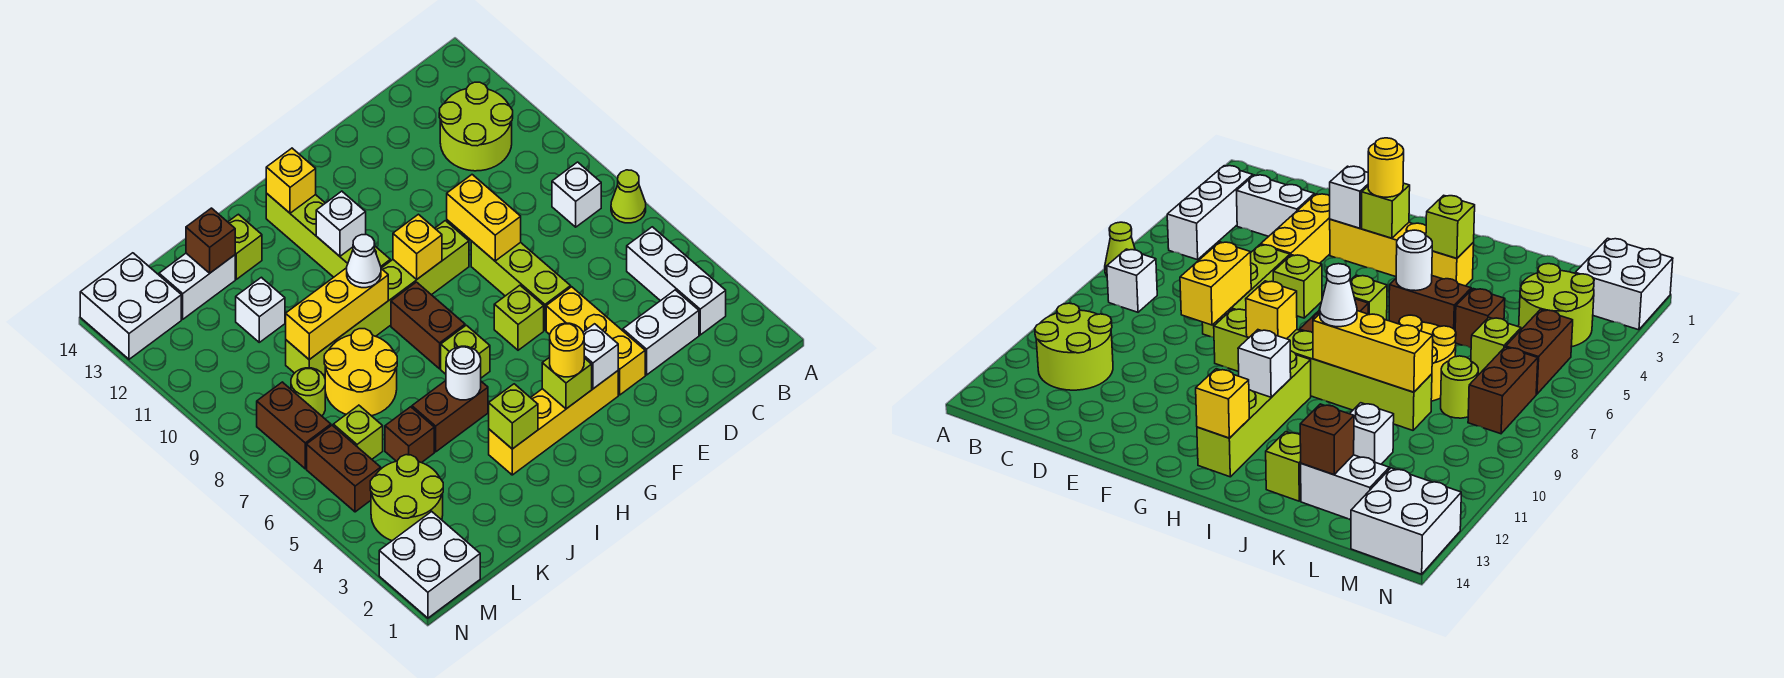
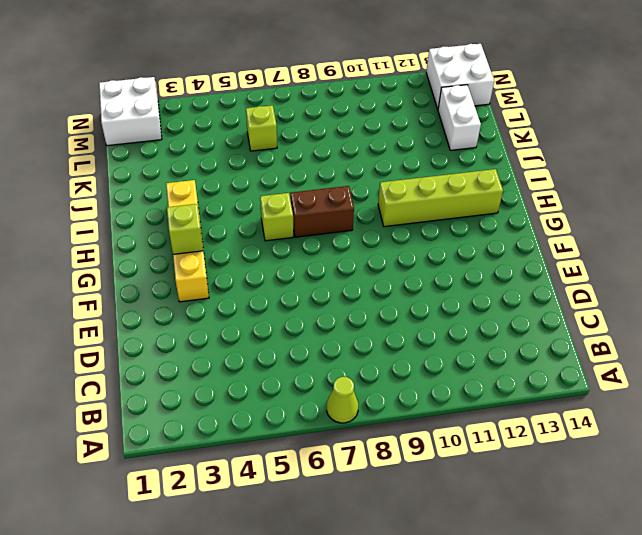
none -> white brick B3:B5 level 1
none -> white brick B8 level 1
none -> lime round brick B11:C12 level 1
none -> white brick C3:D3 level 1

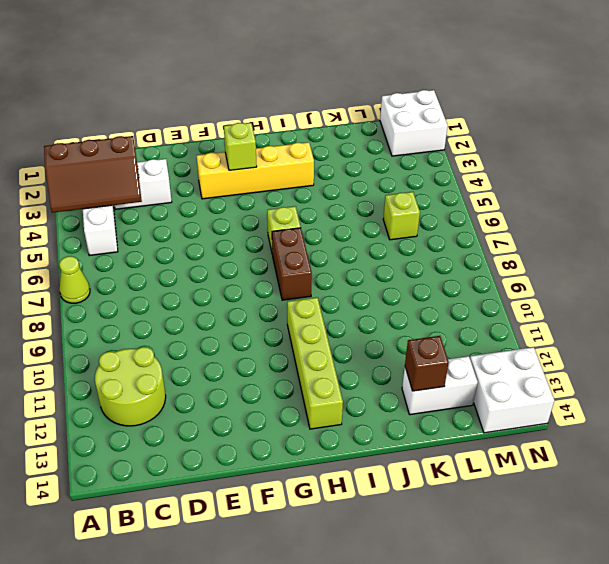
brown slope A3:C4 level 2 top 3 -> none
none -> white brick B8 level 1
none -> yellow brick E3:E5 level 1
none -> lime brick E6:E8 level 1
none -> lime brick F6 level 1

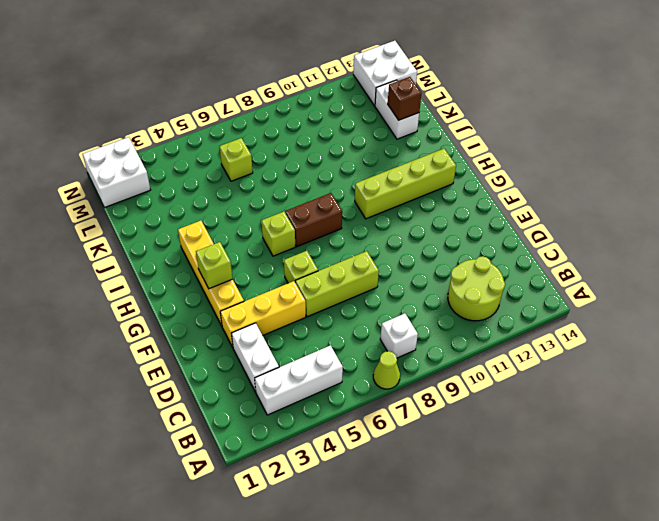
none -> lime brick F9:K9 level 1
none -> brown brick I5:J5 level 1
none -> yellow round brick J7:K8 level 1
none -> lime brick J13 level 1

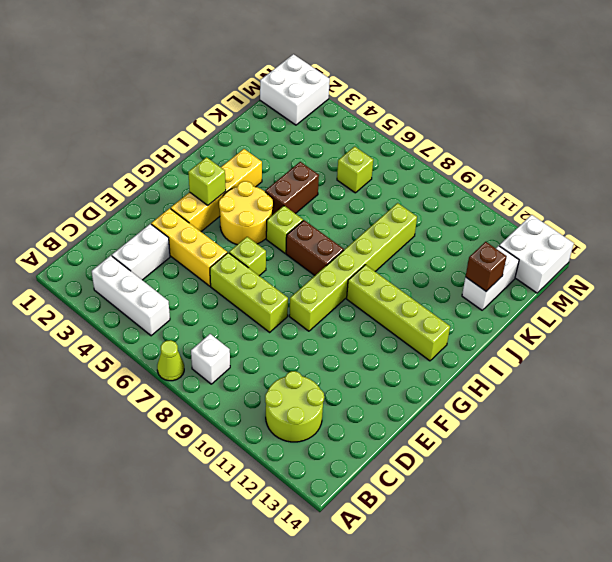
yellow round brick G4:H5 level 1 -> yellow round brick J7:K8 level 1
none -> lime brick J13 level 1
none -> brown brick K5 level 1
none -> white brick K11 level 1
none -> lime round brick L3:M4 level 1

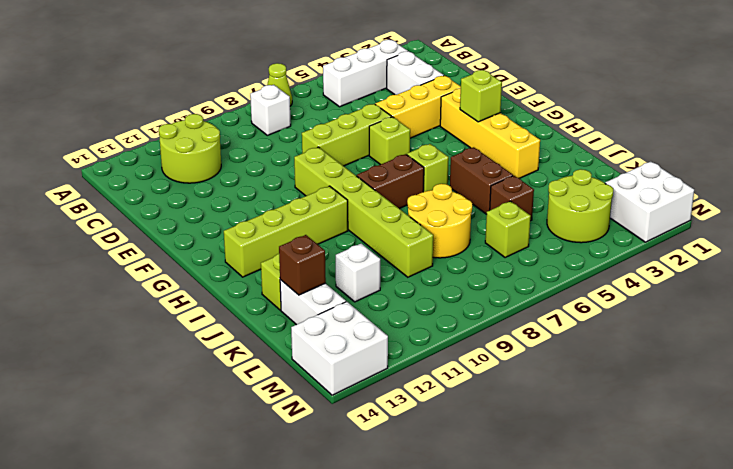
none -> lime round brick L8 level 1
none -> brown brick M5:M6 level 1
none -> brown brick M7:M8 level 1
none -> yellow brick E8:E9 level 2

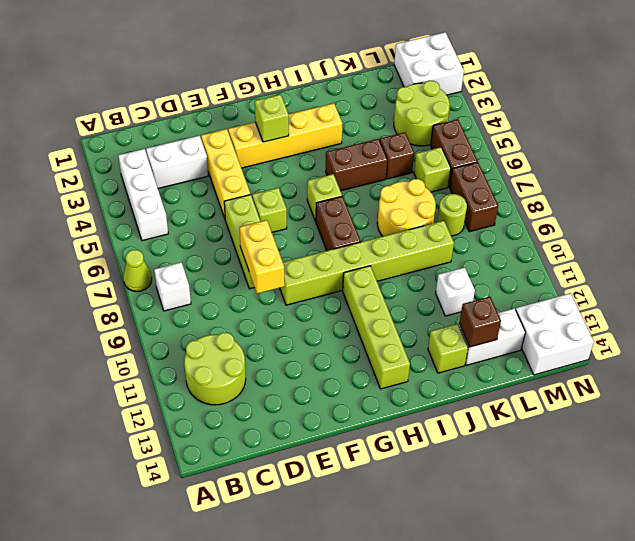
none -> white brick F3 level 2
none -> yellow brick G9 level 2
none -> white brick H11 level 2
none -> yellow brick H13 level 2

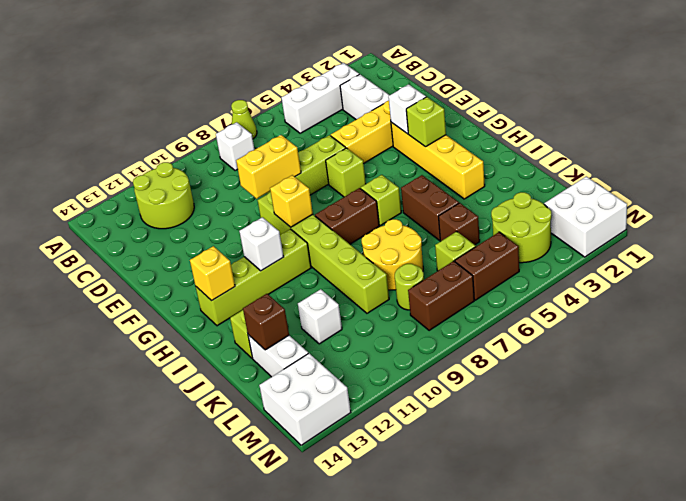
none -> lime brick I3 level 2
none -> white round brick I5 level 2
none -> yellow brick I9:K9 level 2
none -> yellow round brick G3 level 3

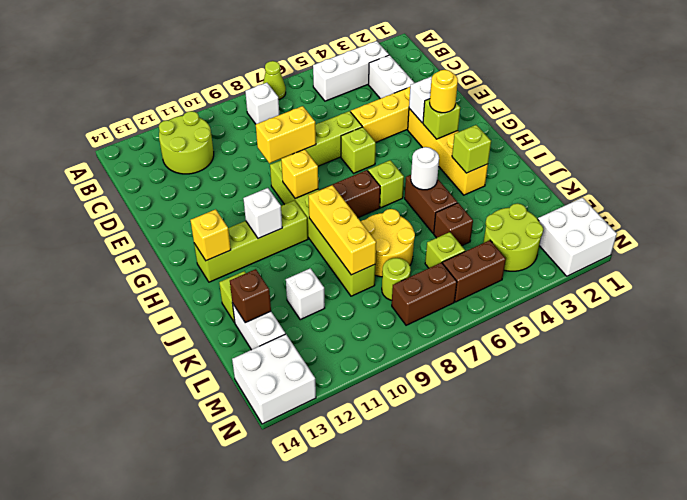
none -> white cone I9 level 3

